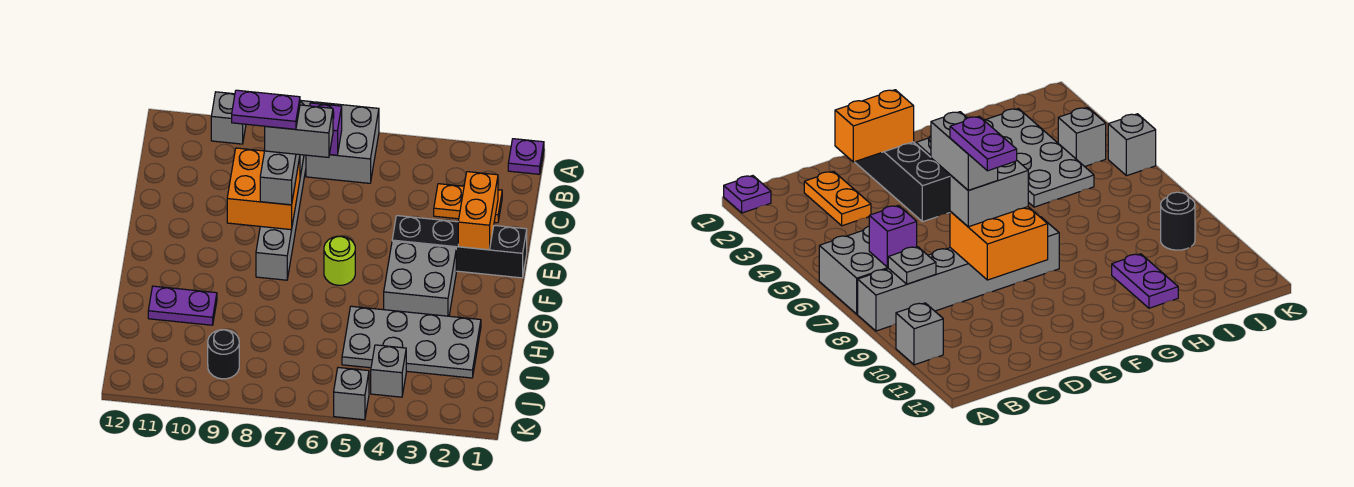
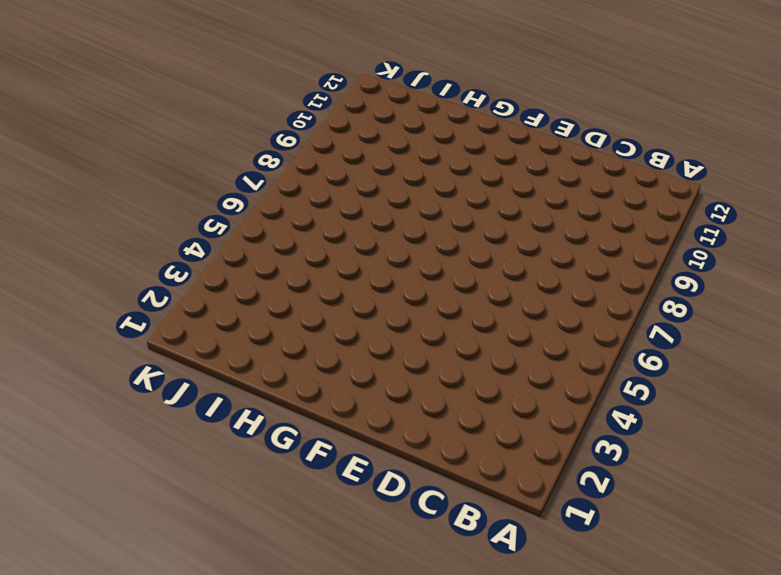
none -> purple plate A1 level 1
none -> grey brick A6:B7 level 1
none -> grey brick A8:F8 level 1

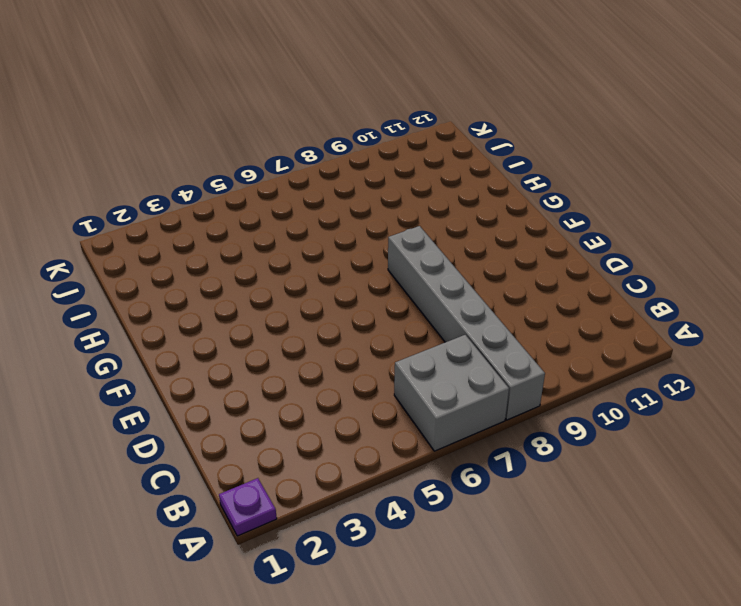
none -> grey brick A10 level 1
none -> orange plate C2:C3 level 1
none -> black brick E1:E4 level 1

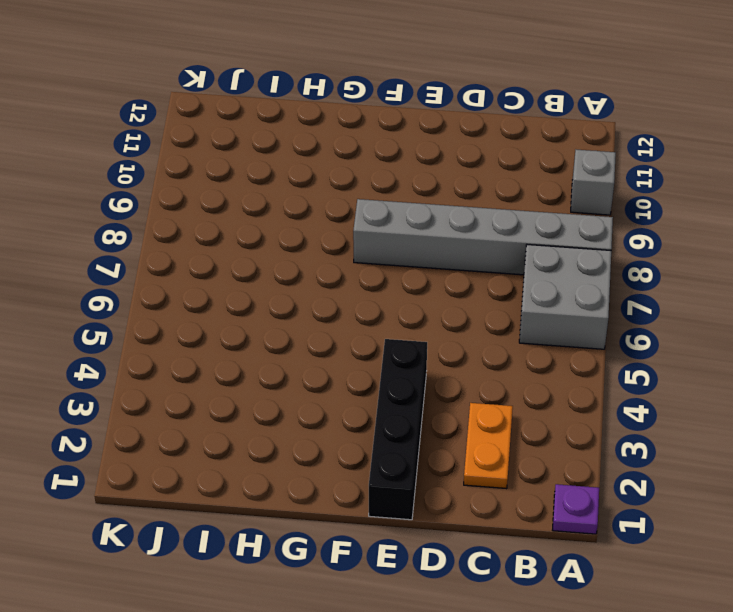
none -> grey brick F3:G4 level 1
none -> lime round brick F6 level 1
none -> grey plate H2:I5 level 1

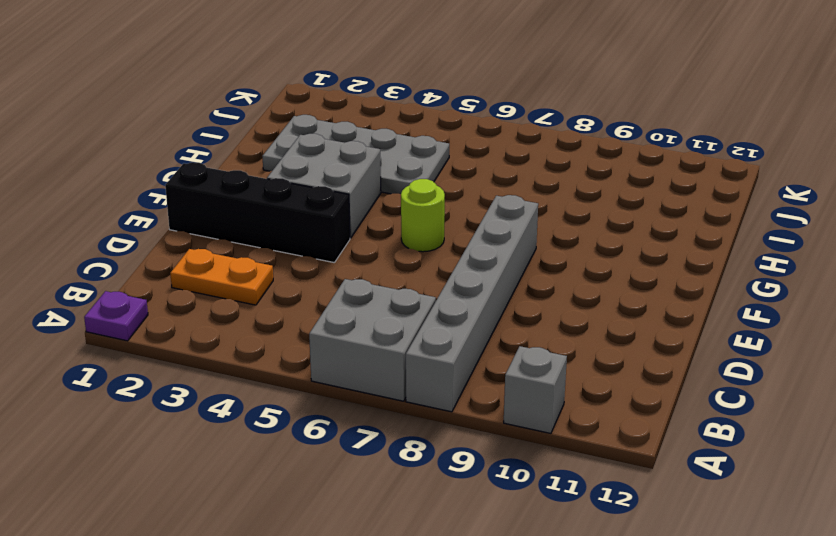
none -> purple plate H10:H11 level 1
none -> grey brick J4 level 1
none -> black round brick J9 level 1

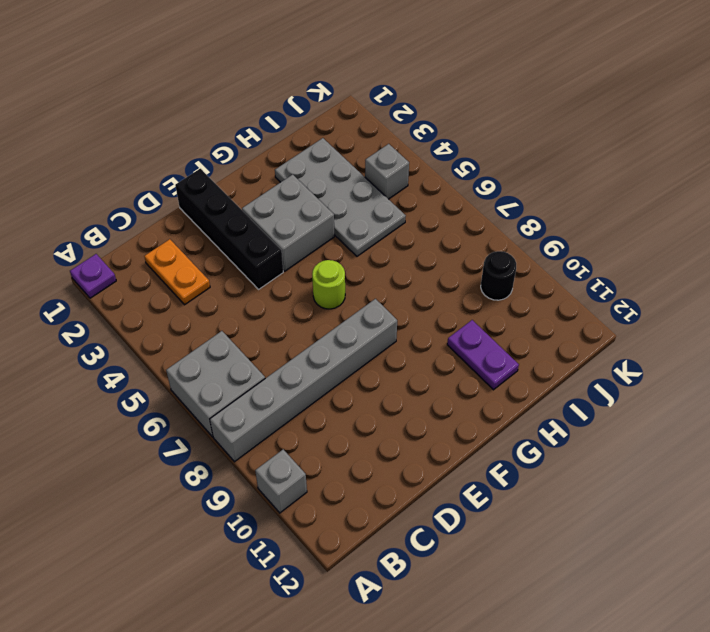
none -> grey brick K5 level 1
none -> purple brick B7 level 2
none -> grey plate B8 level 2

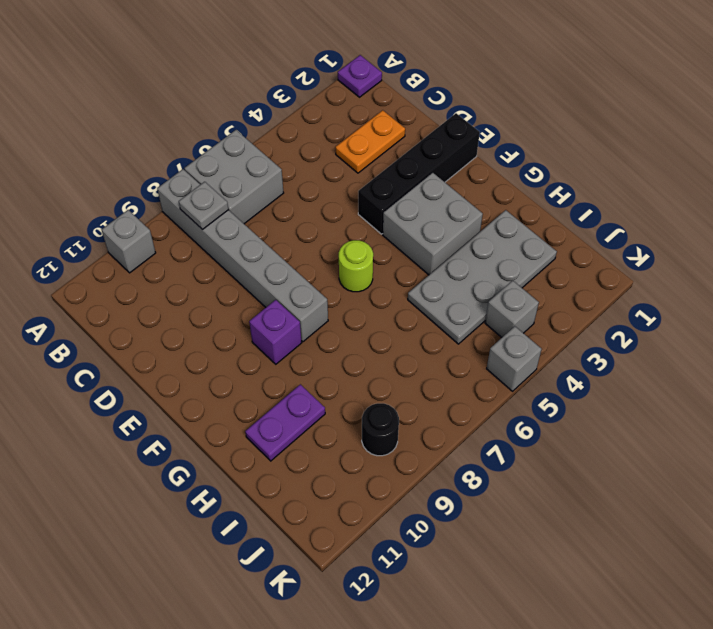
purple brick F9 level 1 -> purple brick B7 level 2
none -> orange brick D2:E2 level 2
none -> orange brick D8:E9 level 2
none -> grey brick D8:E8 level 3

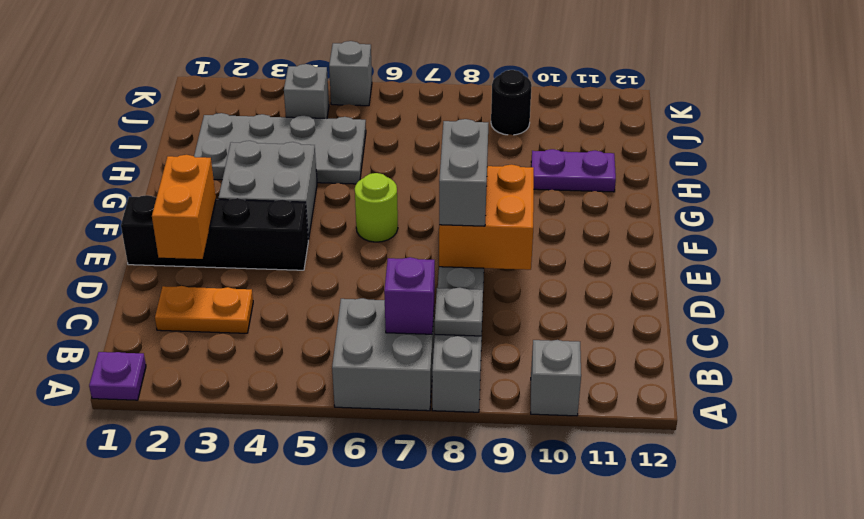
none -> grey brick D7:D8 level 4
none -> purple plate D8:D9 level 5

